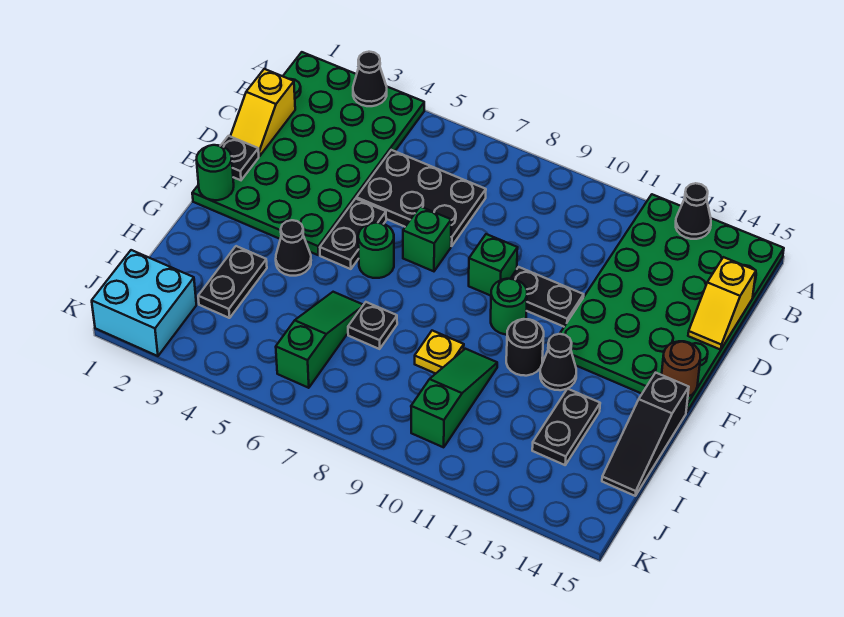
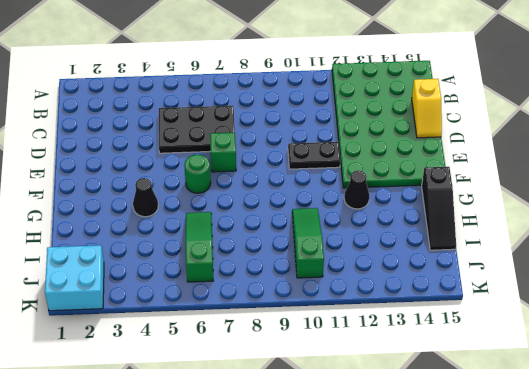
none -> green plate A1:F4 level 1
none -> black plate E5:F5 level 1
none -> green brick E9 level 1

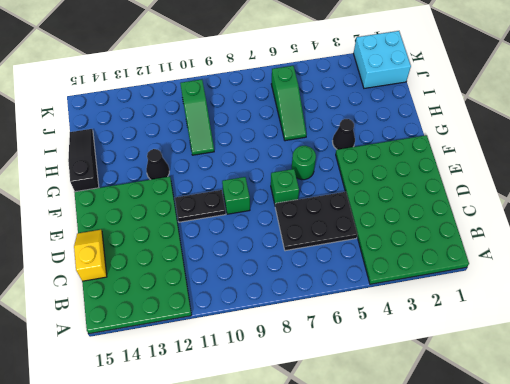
none -> black plate E5:F5 level 1
none -> green round brick F10 level 1
none -> black round brick G11 level 1

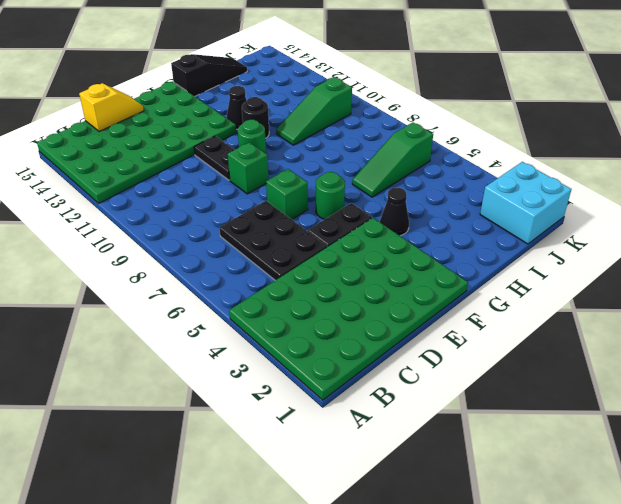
none -> black plate H3:I3 level 1
none -> black plate H7 level 1
none -> yellow plate H9 level 1

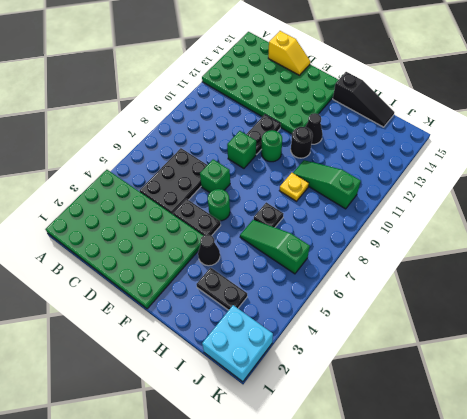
none -> black plate H13:I13 level 1
none -> black cone A3 level 2
none -> black cone A13 level 2

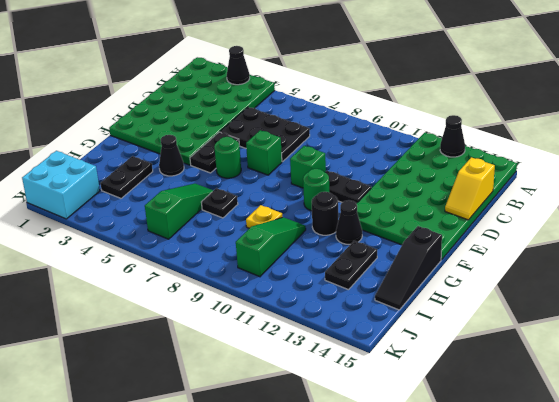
none -> yellow slope C1:D1 level 2 top C
none -> black plate E1 level 2
none -> green round brick F1 level 2

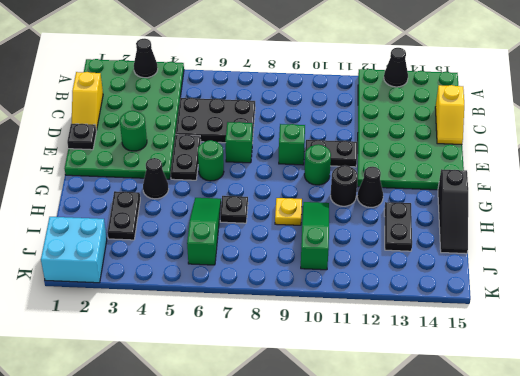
green round brick E3 level 2 -> green round brick F1 level 2
none -> brown round brick F15 level 2

